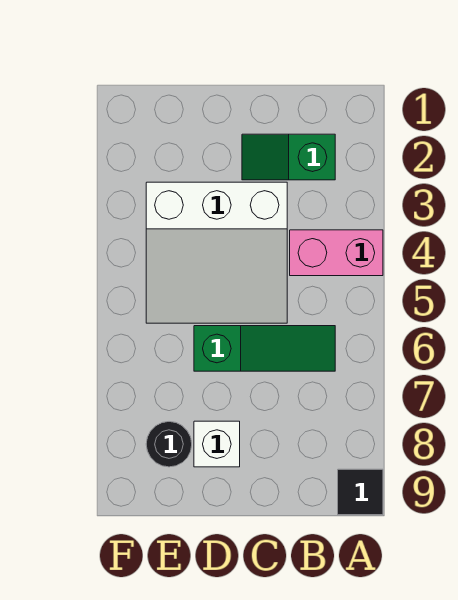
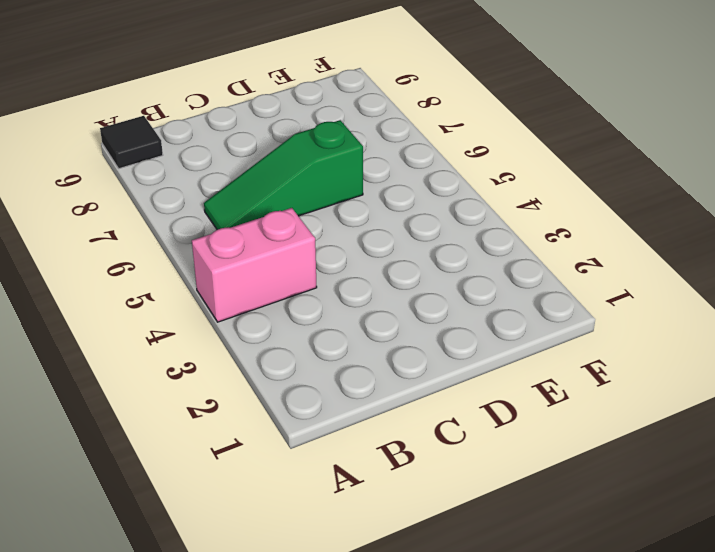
none -> green slope B2:C2 level 1 top B
none -> white slope C3:E5 level 1 top 3

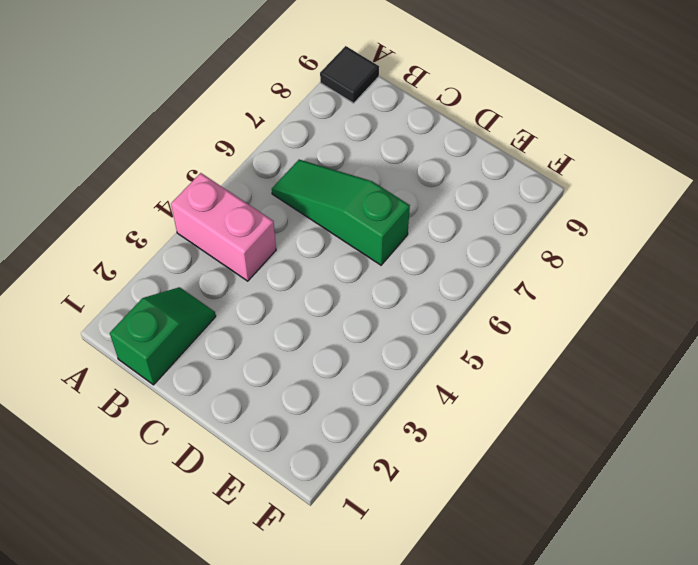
green slope B1:B2 level 1 top 1 -> green slope B2:C2 level 1 top B
none -> white slope C3:E5 level 1 top 3
none -> white brick D8 level 1

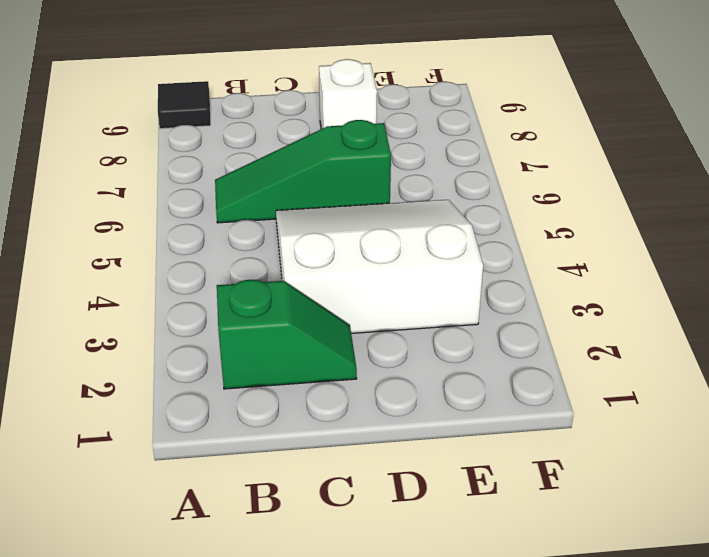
none -> pink brick A4:B4 level 1
none -> black round brick E8 level 1

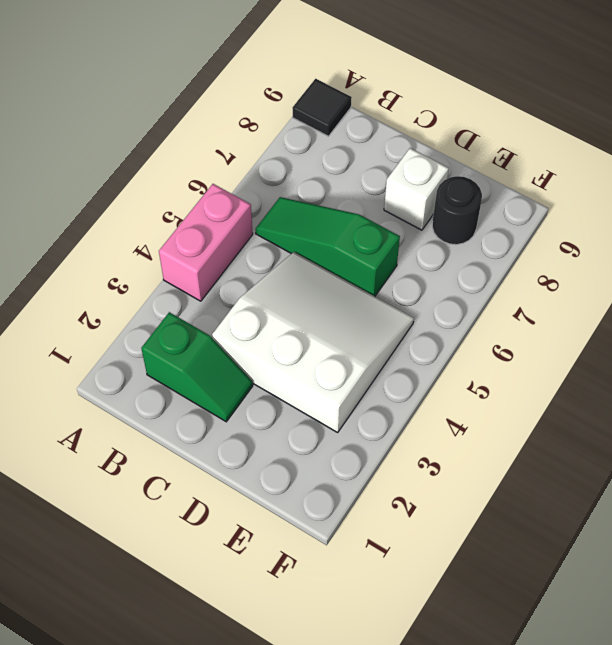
pink brick A4:A5 level 1 -> pink brick A4:B4 level 1

